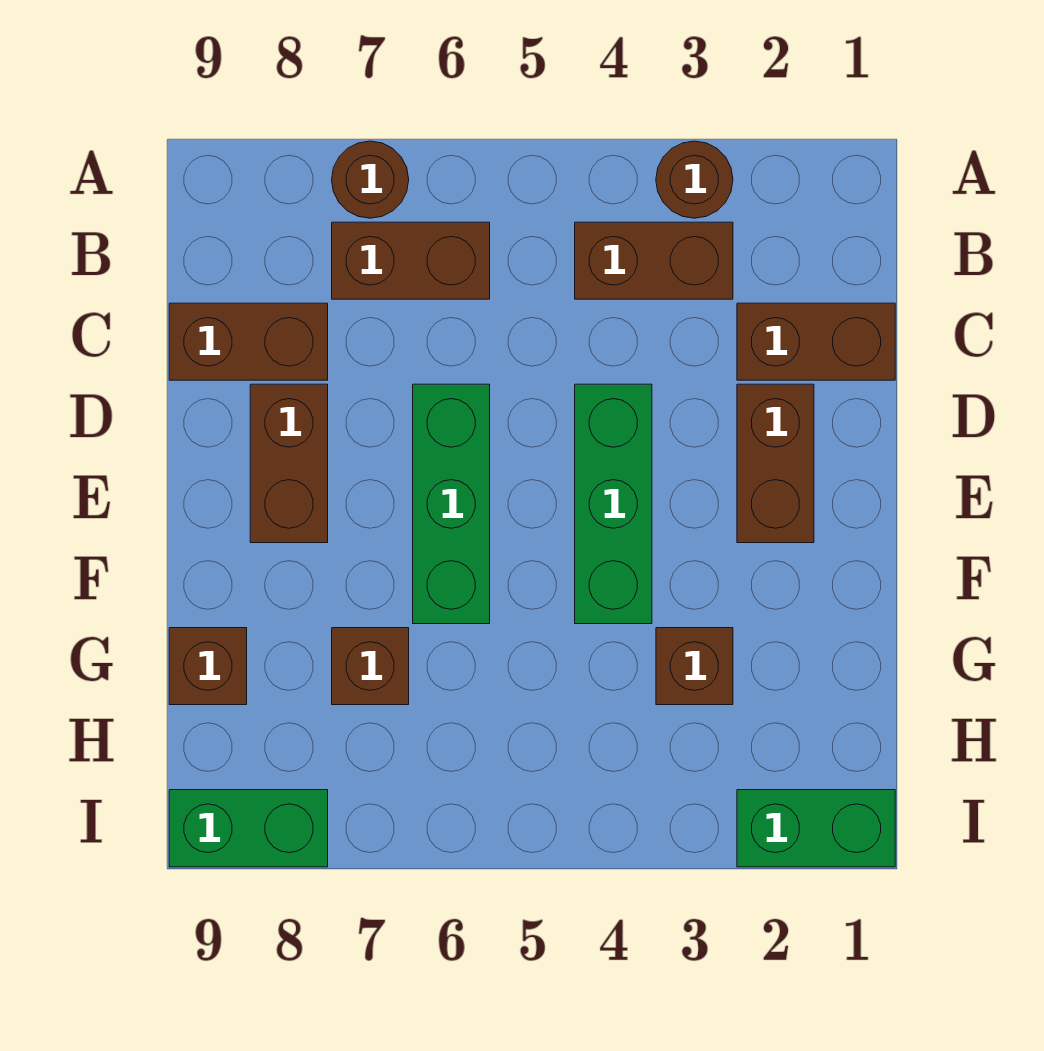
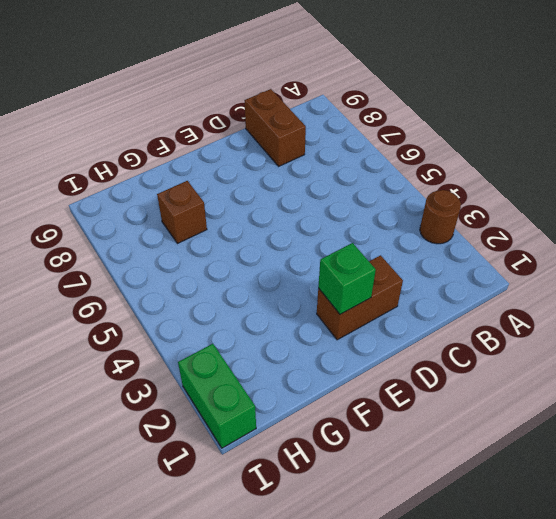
green brick E2 level 2 -> none
none -> brown round brick A7 level 1
none -> brown brick B3:B4 level 1
none -> brown brick B6:B7 level 1

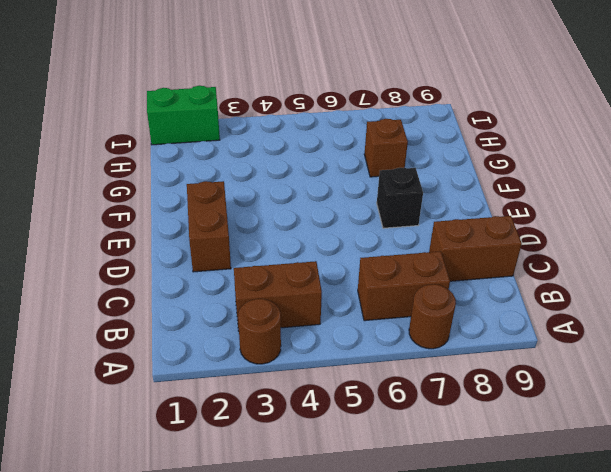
black brick E7 level 1 -> none
none -> brown brick C1:C2 level 1
none -> green brick D4:F4 level 1
none -> green brick D6:F6 level 1

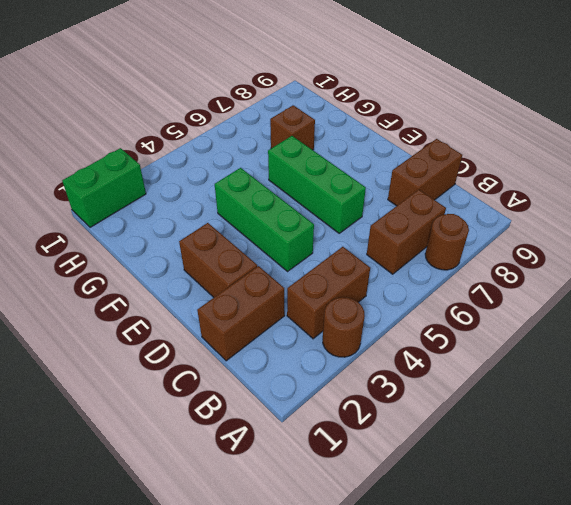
none -> brown brick D8:E8 level 1
none -> brown brick G3 level 1
none -> brown brick G9 level 1

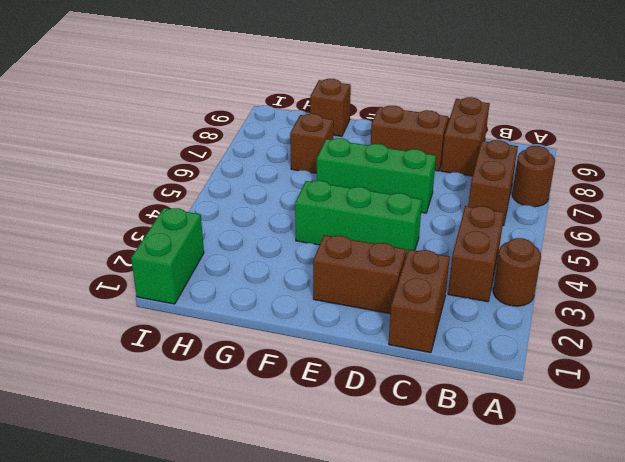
none -> brown brick G3 level 1
none -> green brick I8:I9 level 1

